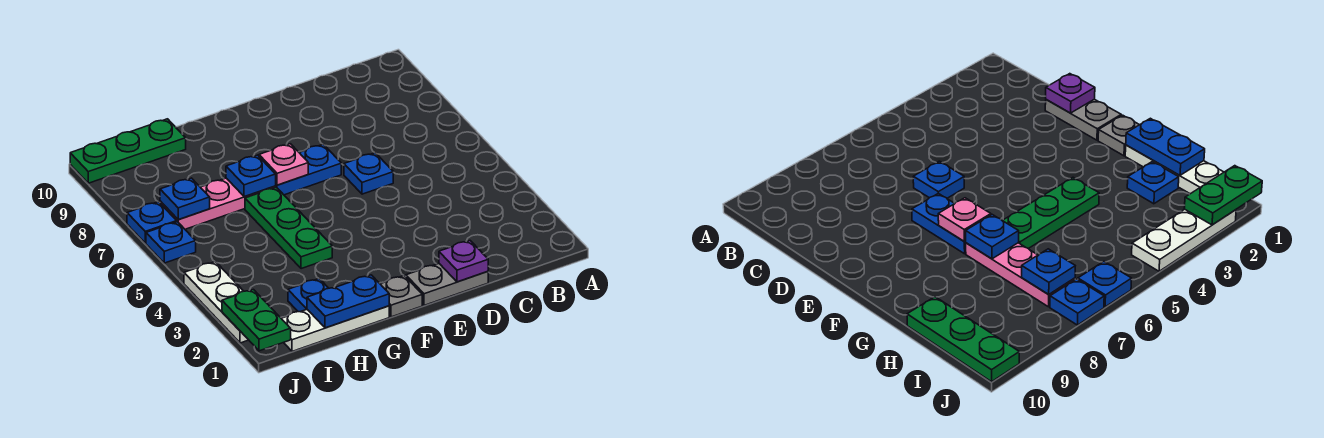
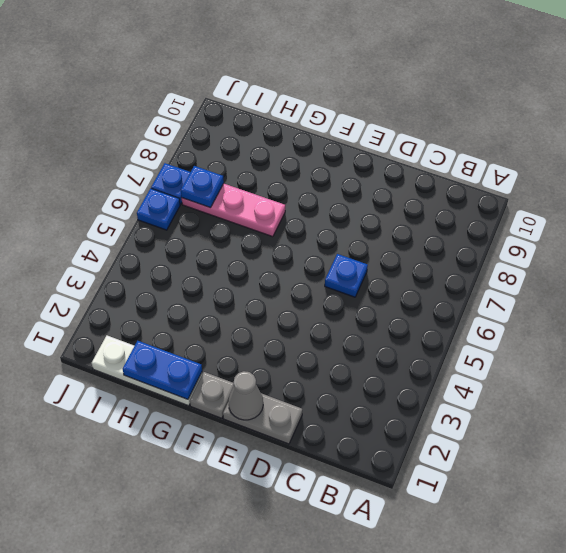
grey cone E1 level 2 -> none
none -> blue plate E7:F7 level 1
none -> green plate G4:G6 level 1
none -> blue plate H2 level 1

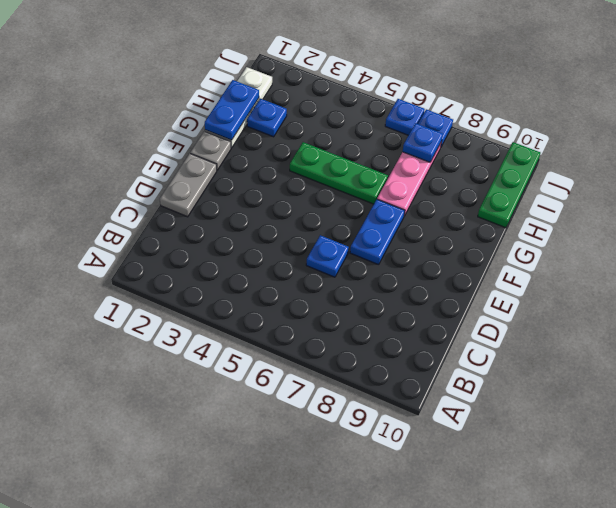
none -> white plate J2:J4 level 1
none -> purple plate D1 level 2
none -> pink plate F7 level 2

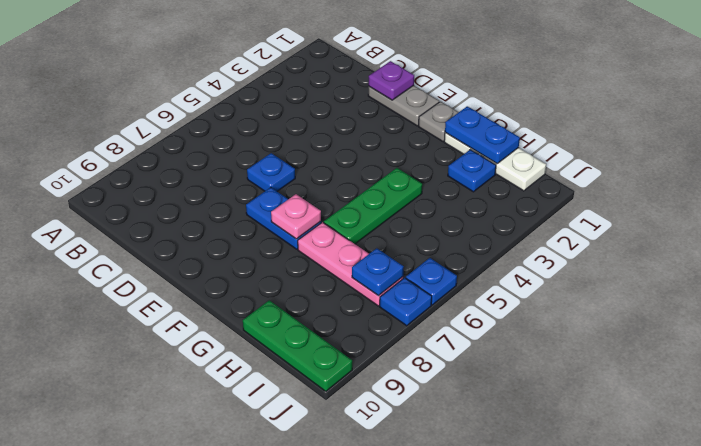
none -> white plate J2:J4 level 1
none -> blue plate G7 level 2
none -> green plate J1:J2 level 2

